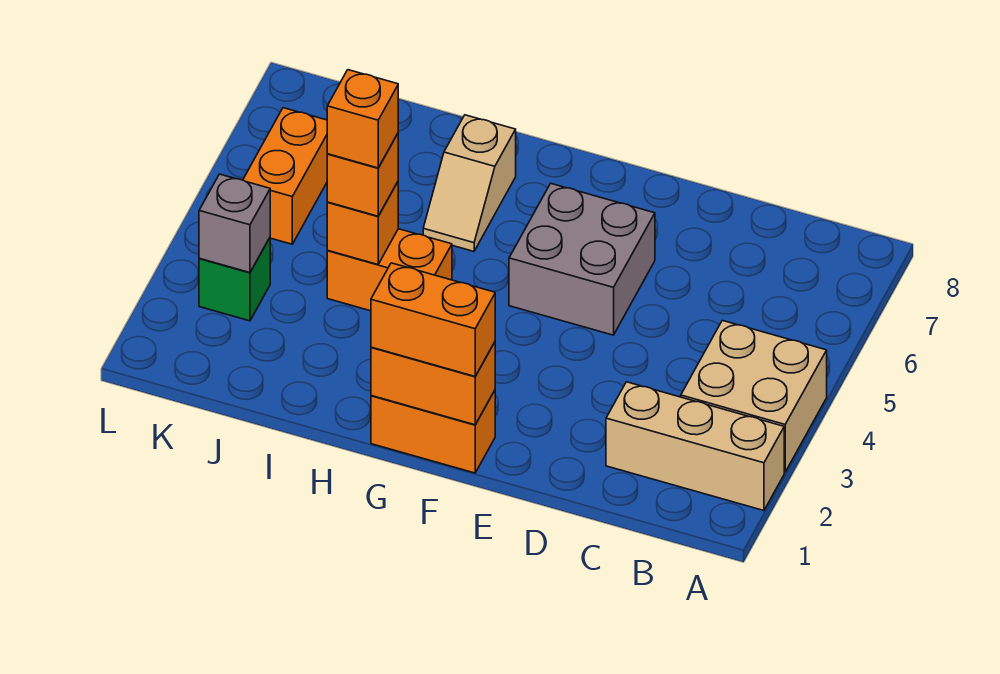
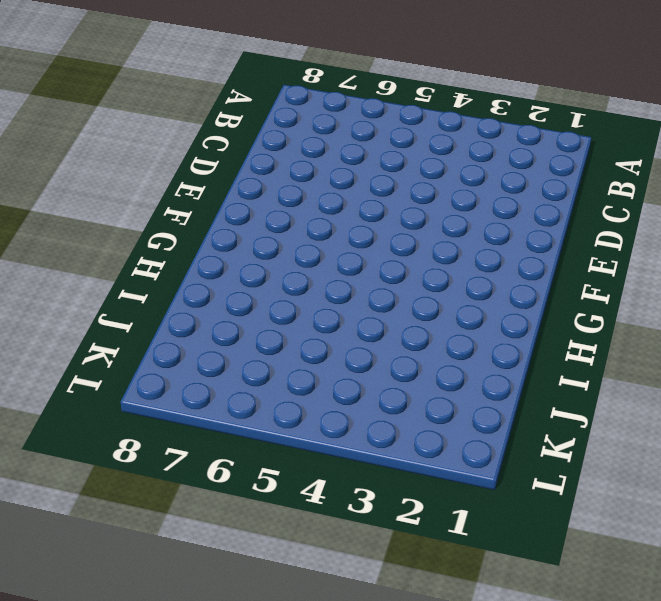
none -> tan brick A2:C2 level 1
none -> tan brick A3:B4 level 1
none -> grey brick E5:F6 level 1

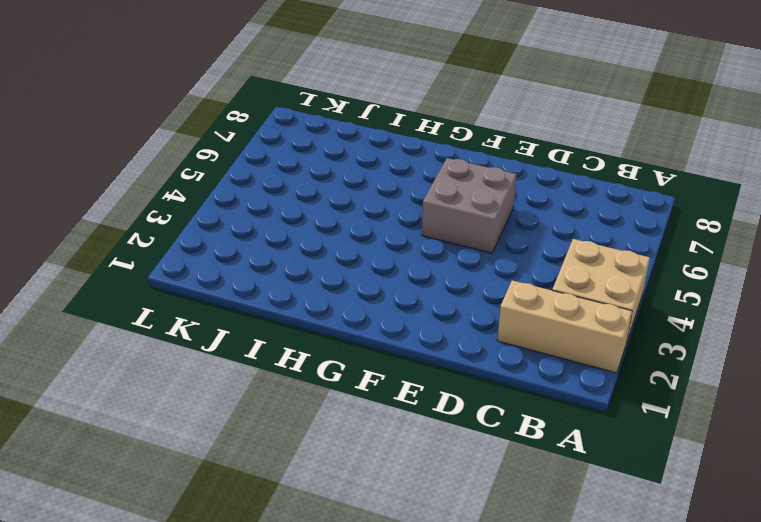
none -> orange brick F1:G1 level 1
none -> orange brick H4:I4 level 1
none -> tan slope H6:H7 level 1 top 7

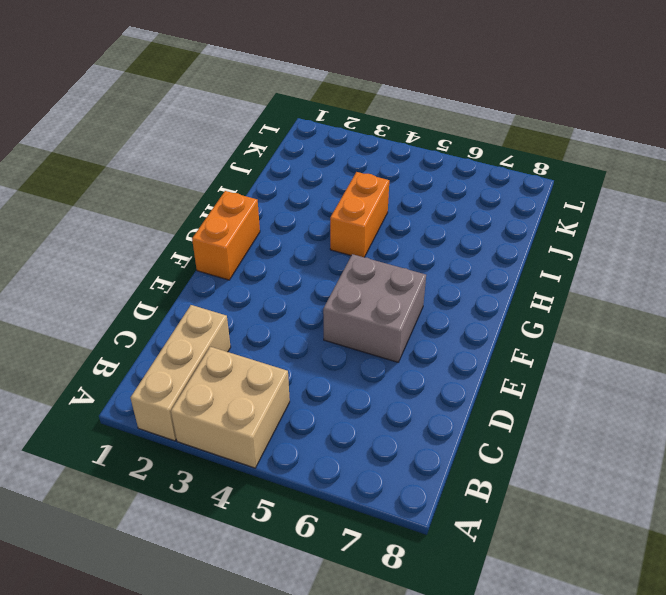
none -> tan slope H6:H7 level 1 top 7
none -> green brick K3 level 1
none -> orange brick K5:K6 level 1

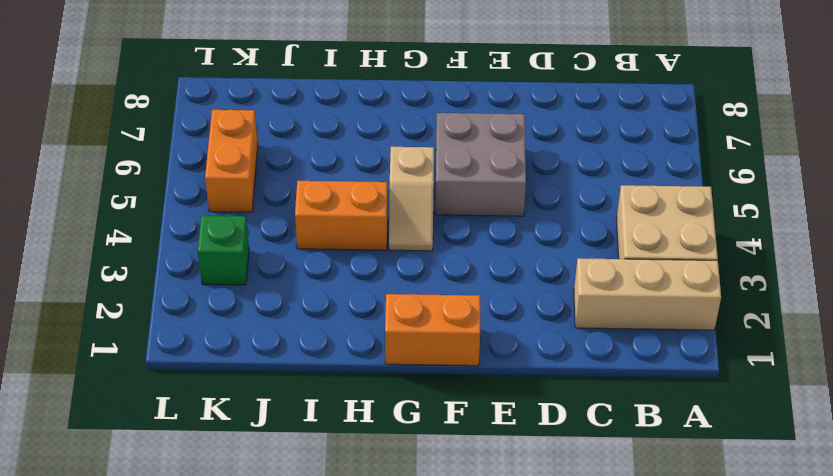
tan slope G4:G5 level 1 top 5 -> tan slope H6:H7 level 1 top 7
none -> orange brick F1:G1 level 2
none -> orange brick I4 level 2
none -> grey brick K3 level 2

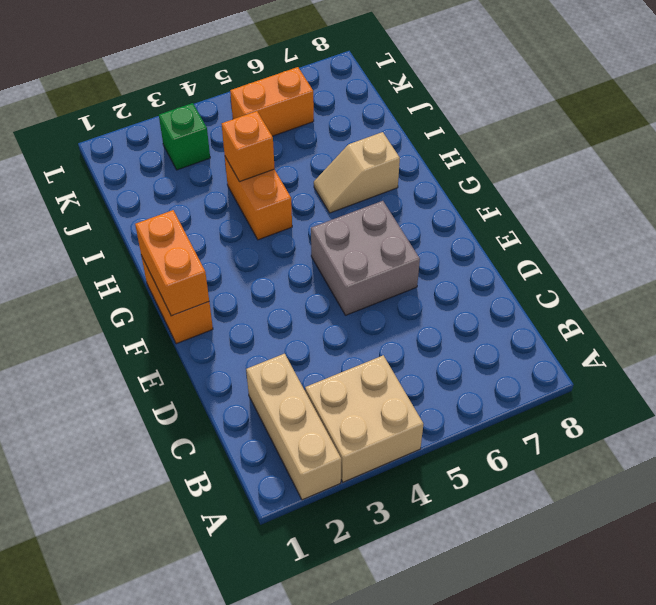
none -> grey brick K3 level 2
none -> orange brick F1:G1 level 3
none -> orange brick I4 level 3

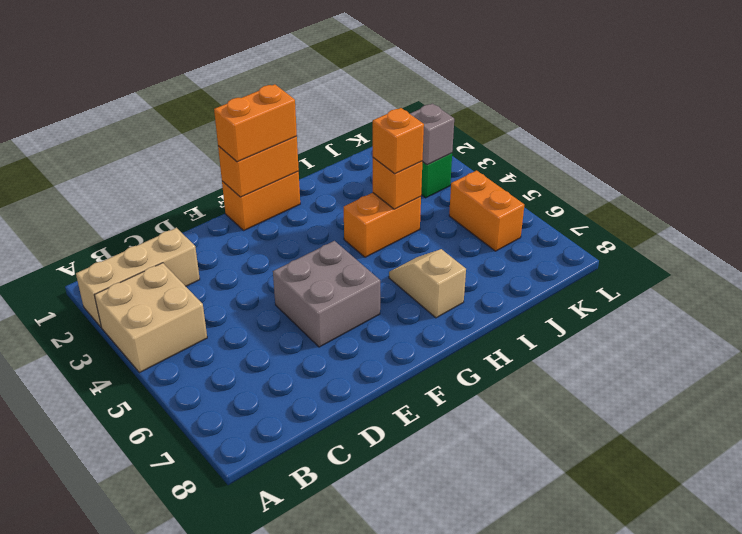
none -> orange brick I4 level 4

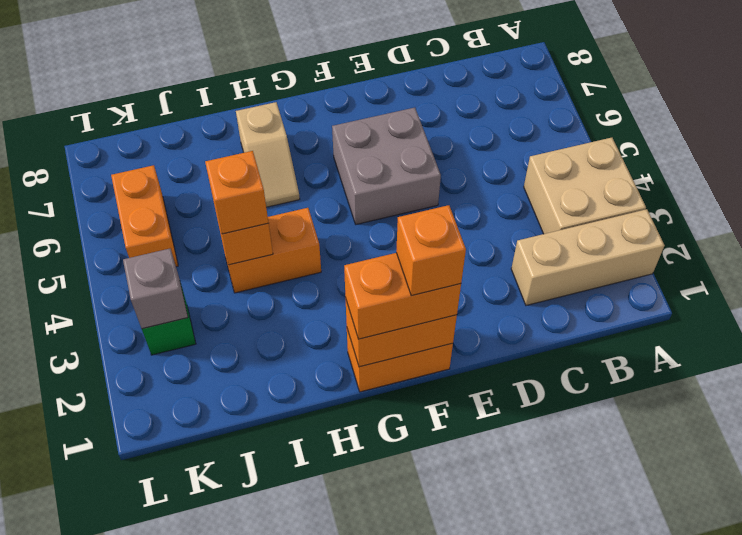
orange brick F1 level 4 -> orange brick I4 level 4

